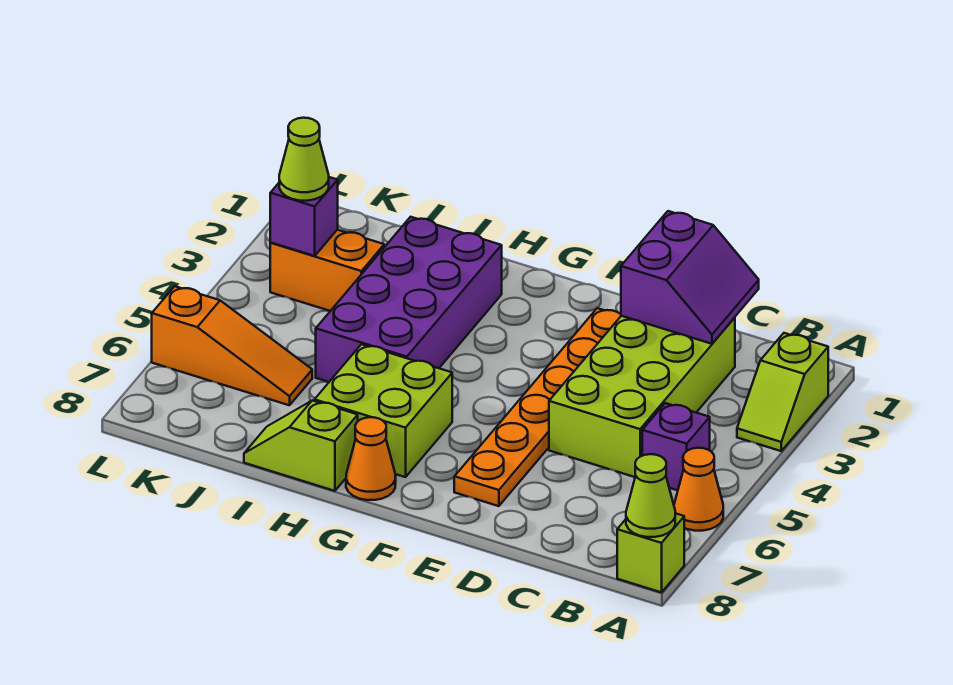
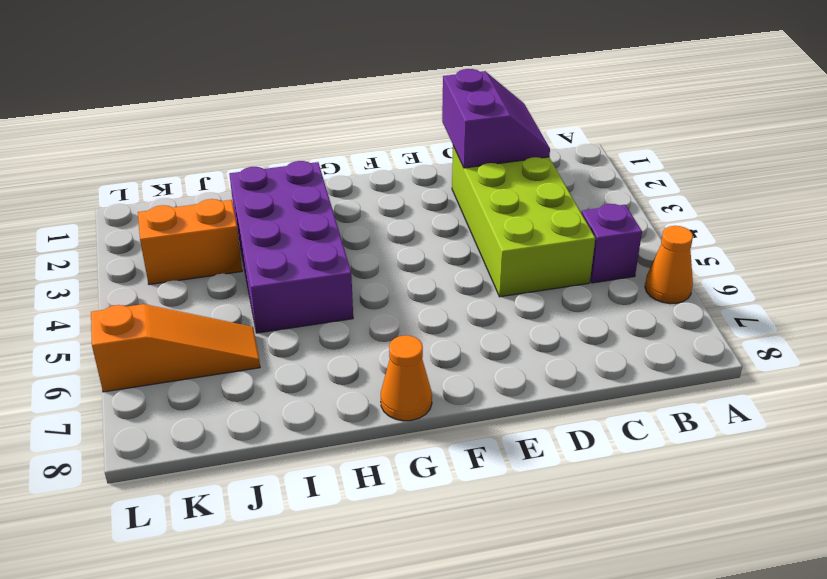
none -> lime slope A2:A3 level 1 top 2
none -> lime brick A8 level 1
none -> orange plate E2:E7 level 1

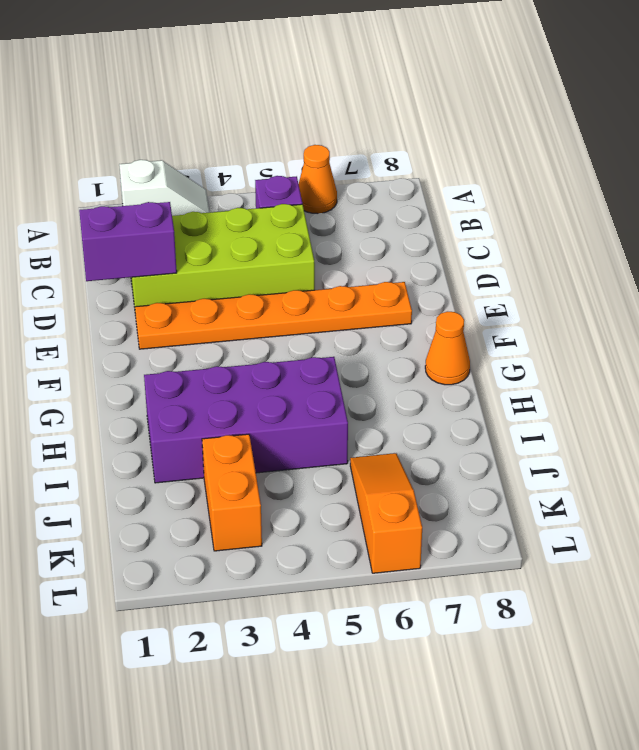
white slope A2:A3 level 1 top 2 -> lime slope A2:A3 level 1 top 2
none -> lime brick A8 level 1
none -> lime brick G6:H7 level 1
none -> lime slope H8:I8 level 1 top H

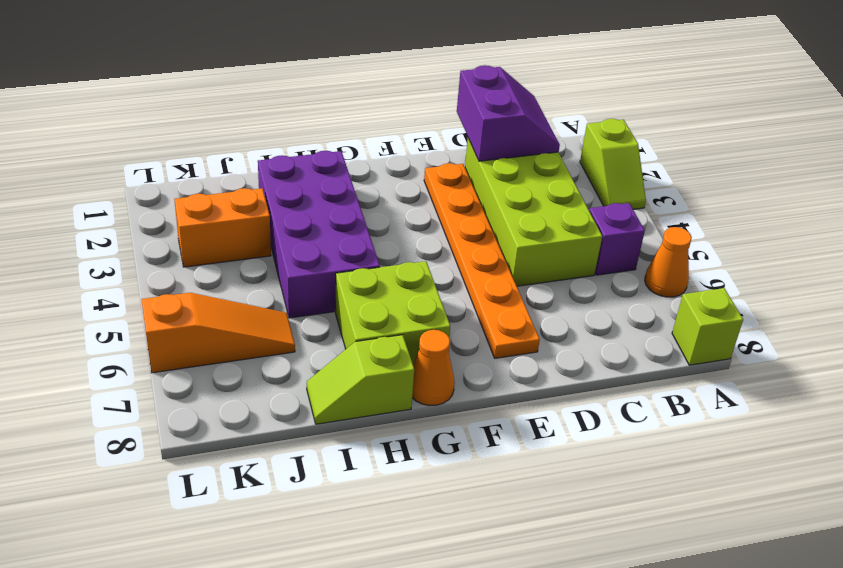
none -> lime cone A8 level 2
none -> purple brick K3 level 2
none -> lime cone K3 level 3

